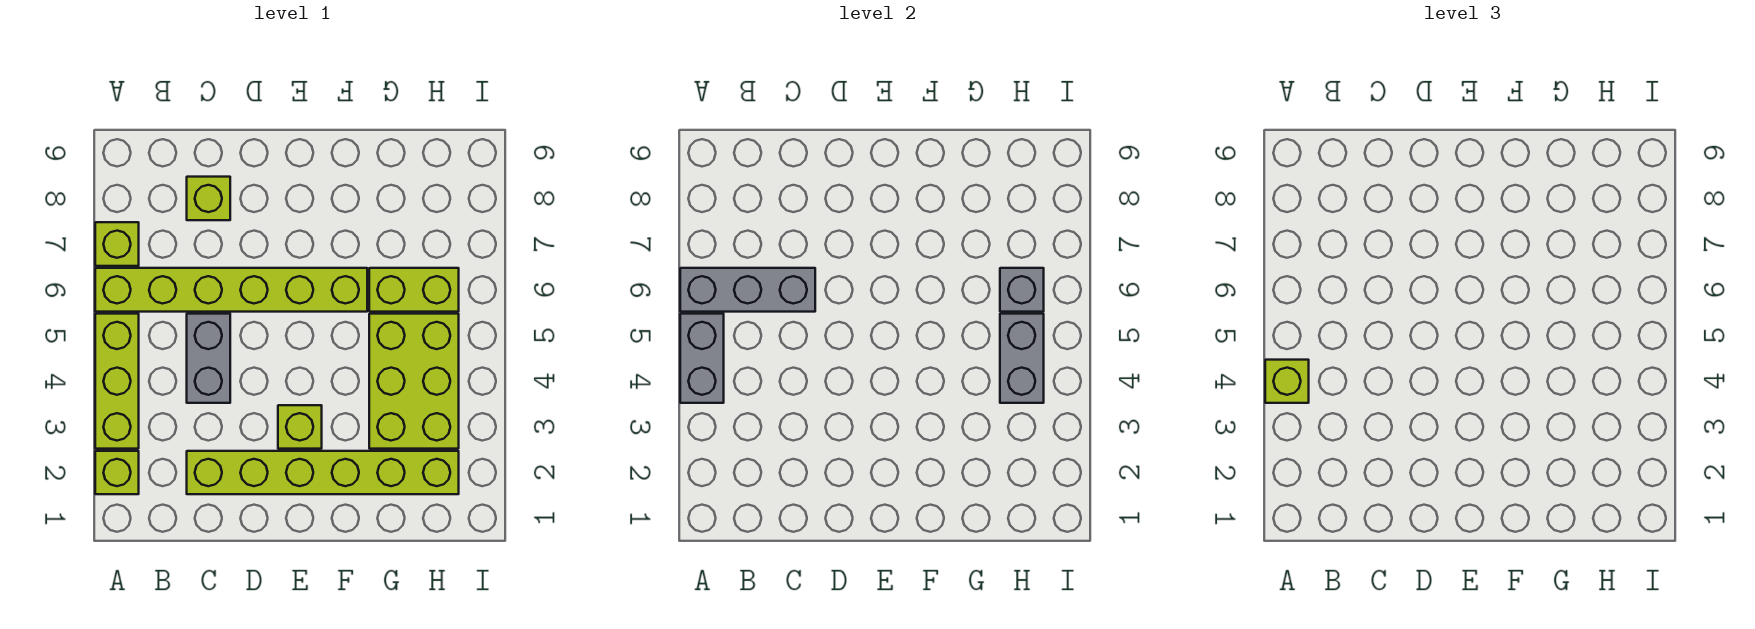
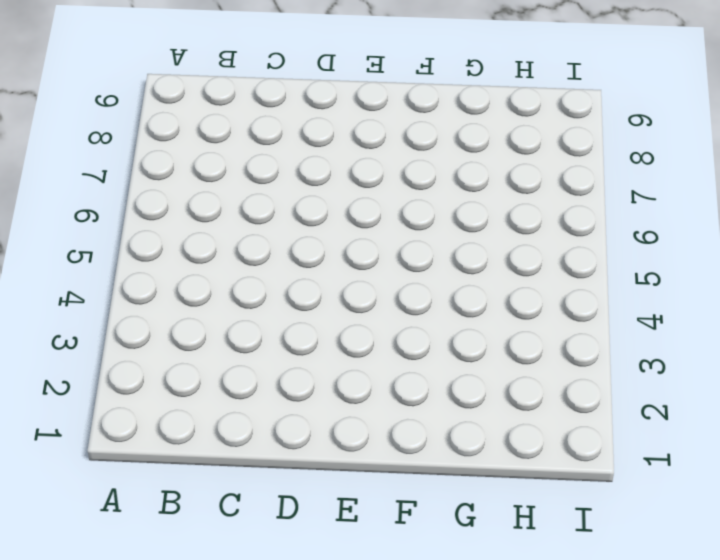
none -> lime brick A2 level 1
none -> lime brick A3:A5 level 1
none -> lime brick A6:F6 level 1

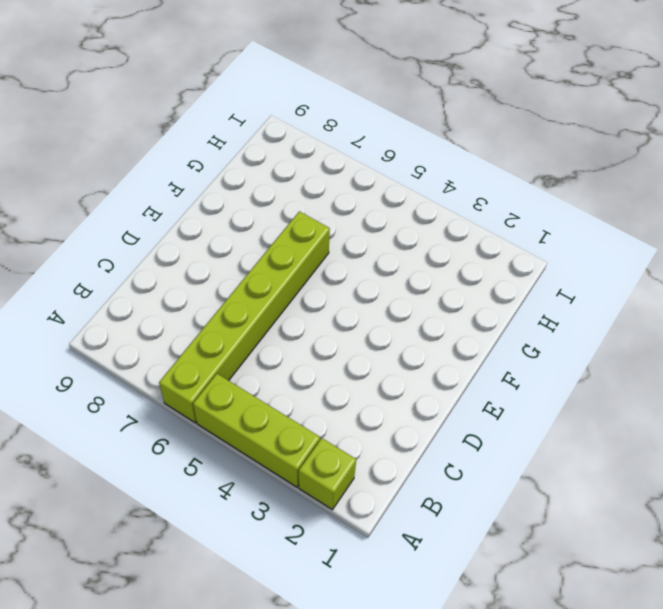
none -> lime brick A7 level 1
none -> lime brick C2:H2 level 1
none -> grey brick C4:C5 level 1

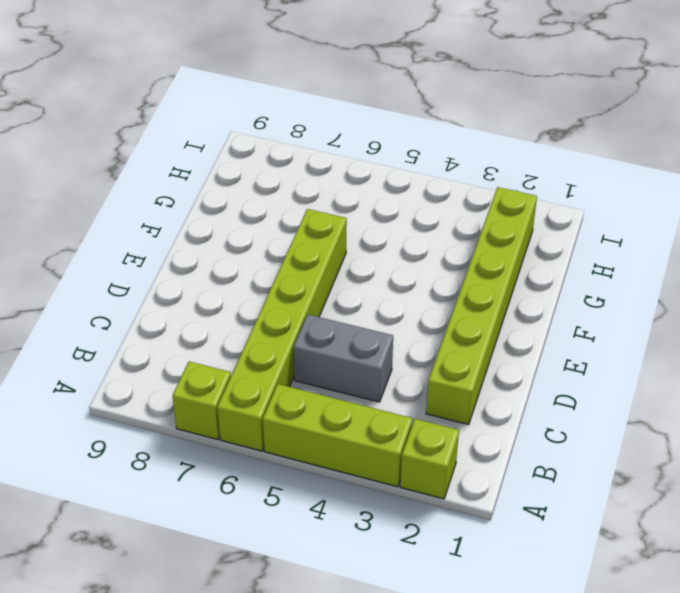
none -> lime brick C8 level 1
none -> lime brick E3 level 1
none -> lime brick G3:H5 level 1

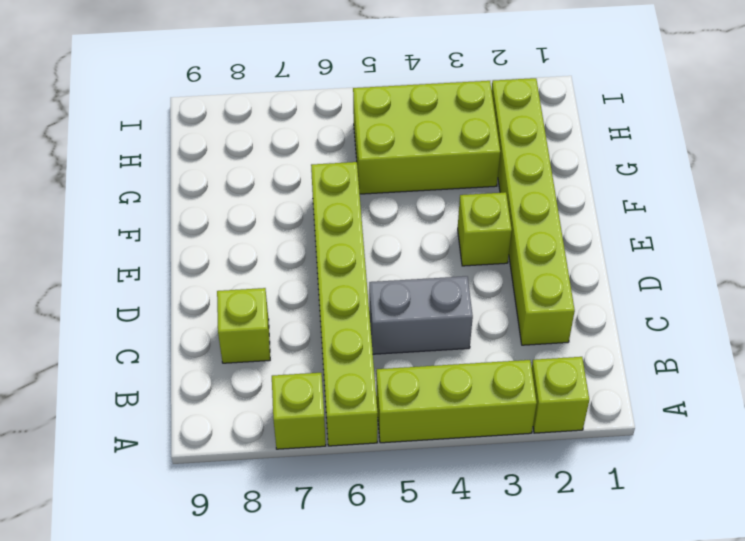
none -> lime brick G6:H6 level 1
none -> grey brick A4:A5 level 2
none -> grey brick A6:C6 level 2

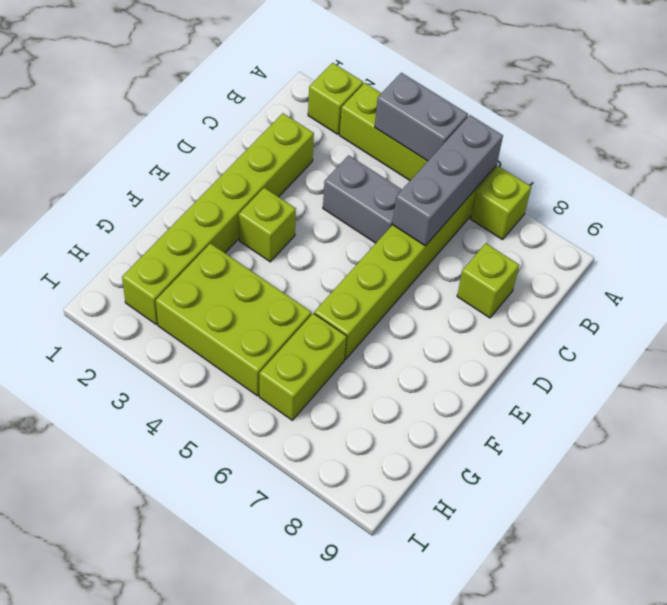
none -> grey brick H4:H5 level 2
none -> grey brick H6 level 2
none -> lime brick A4 level 3

